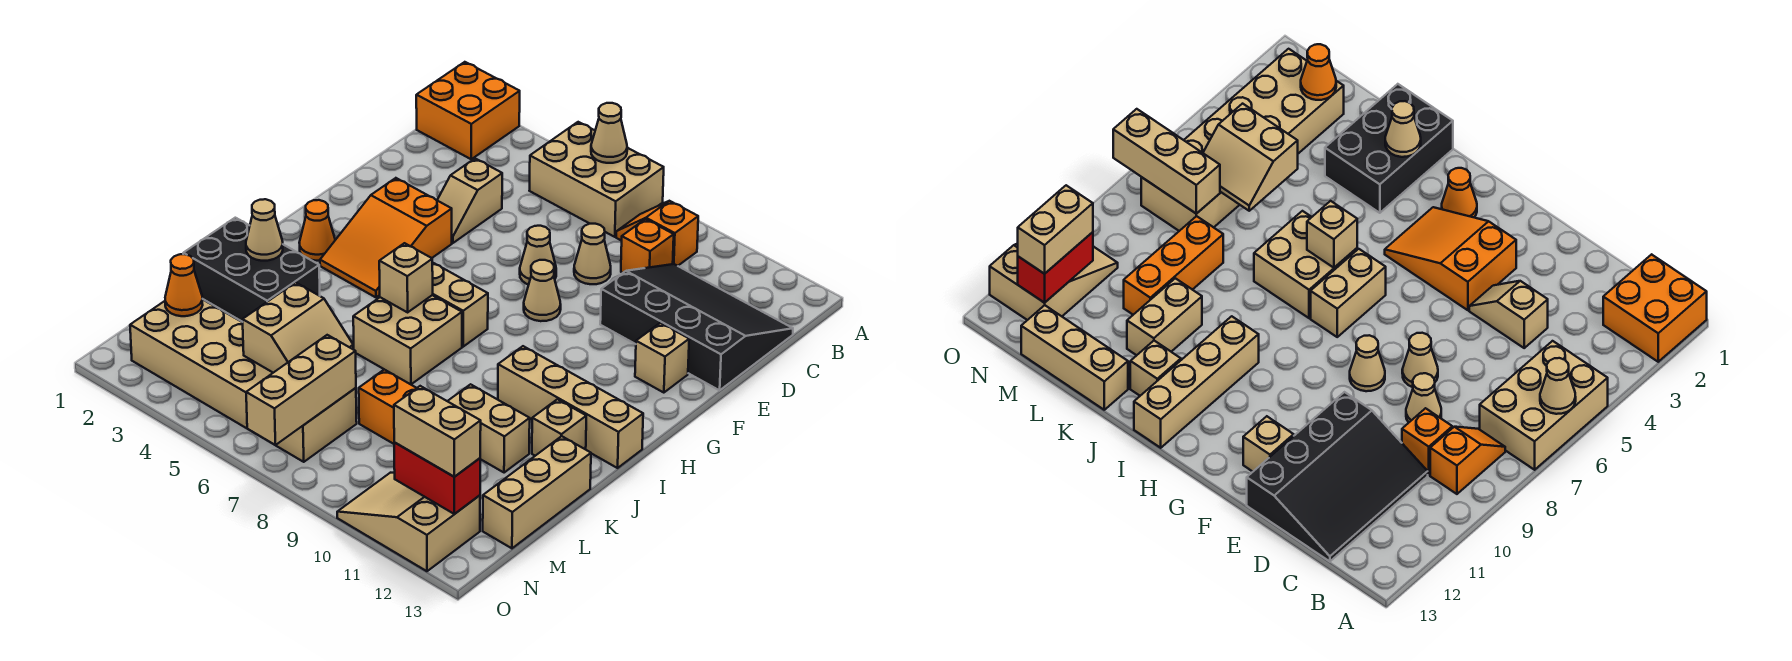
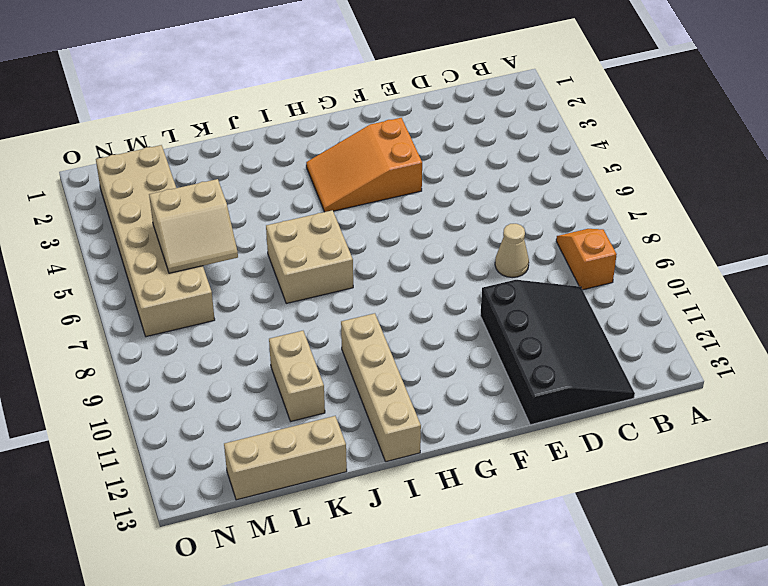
none -> orange brick A1:B2 level 1
none -> tan brick A5:B7 level 1
none -> orange brick C9 level 1
none -> tan slope D4:E4 level 1 top D

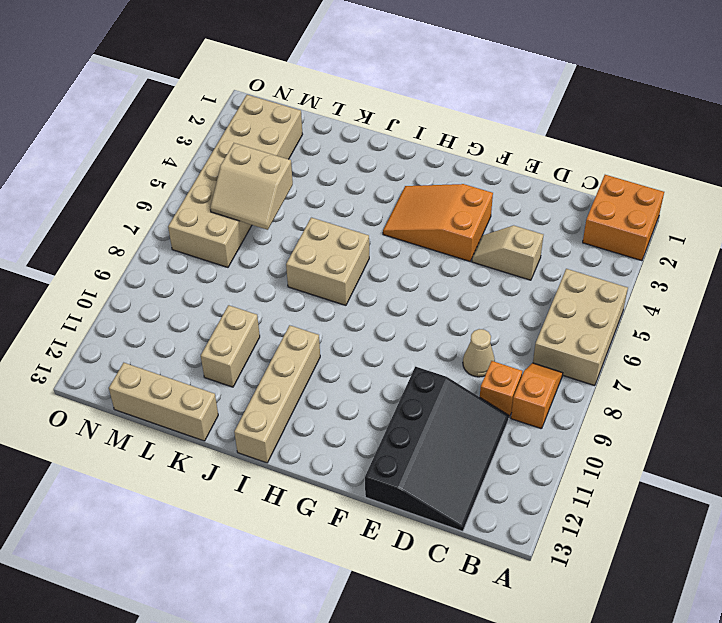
none -> tan cone E7 level 1
none -> tan cone F8 level 1
none -> tan brick F12 level 1
none -> orange cone H2 level 1

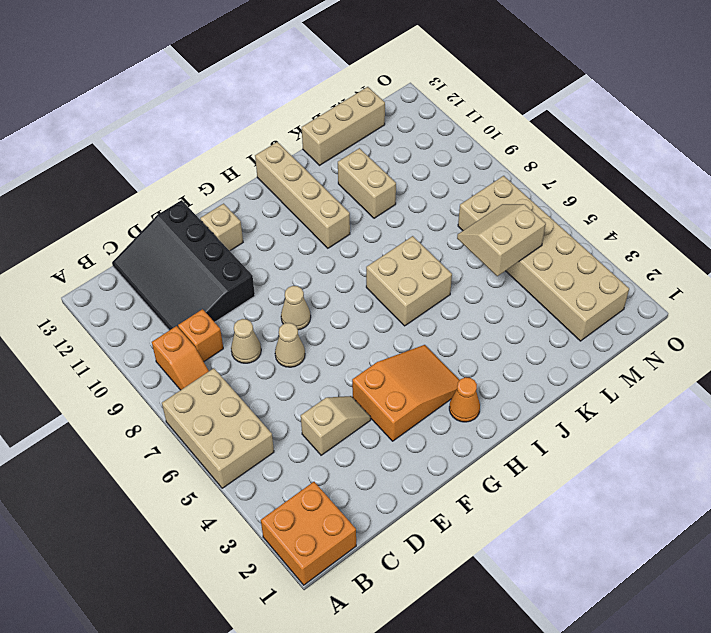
none -> tan brick H6:H7 level 1
none -> black brick J1:K3 level 1
none -> tan brick J12 level 1
none -> orange brick L8:L10 level 1

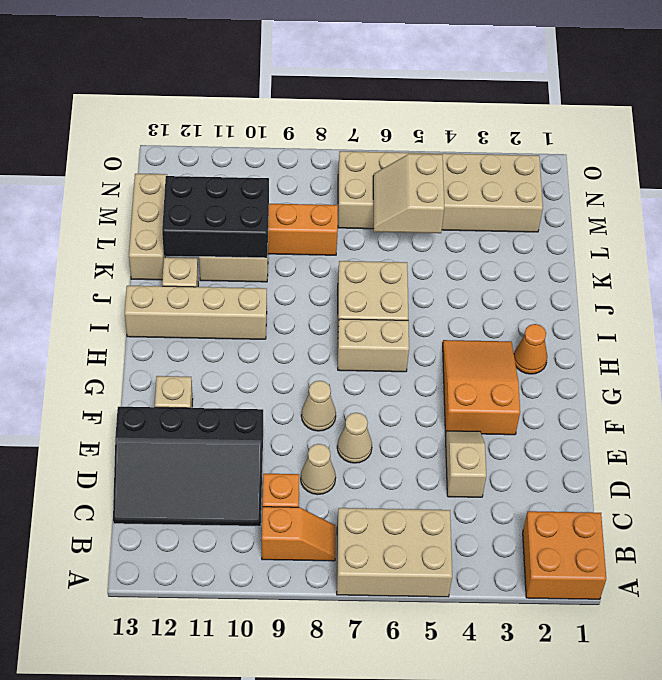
black brick K10:L12 level 2 -> black brick J1:K3 level 1
none -> tan slope N10:O12 level 1 top 12
none -> tan cone A6 level 2
none -> tan brick I6 level 2
none -> tan cone J2 level 2

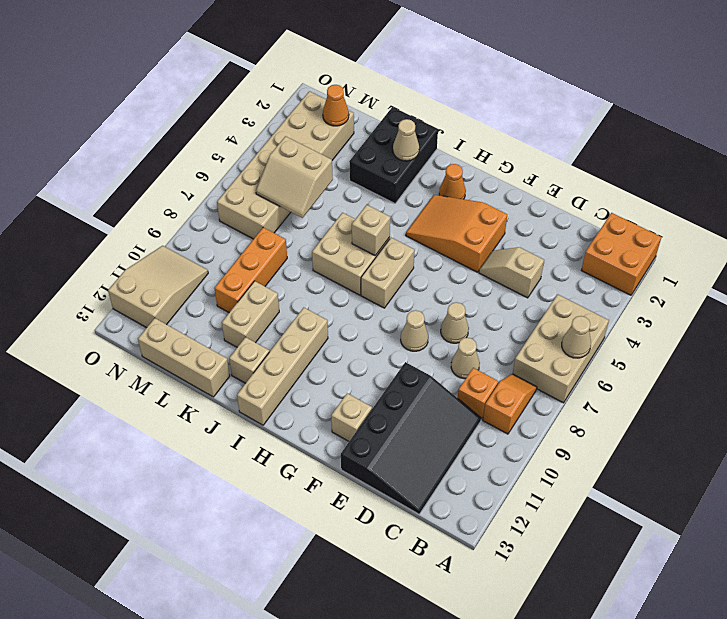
none -> tan brick M7:O7 level 2
none -> red brick N11:N12 level 2
none -> tan brick N11:N12 level 3

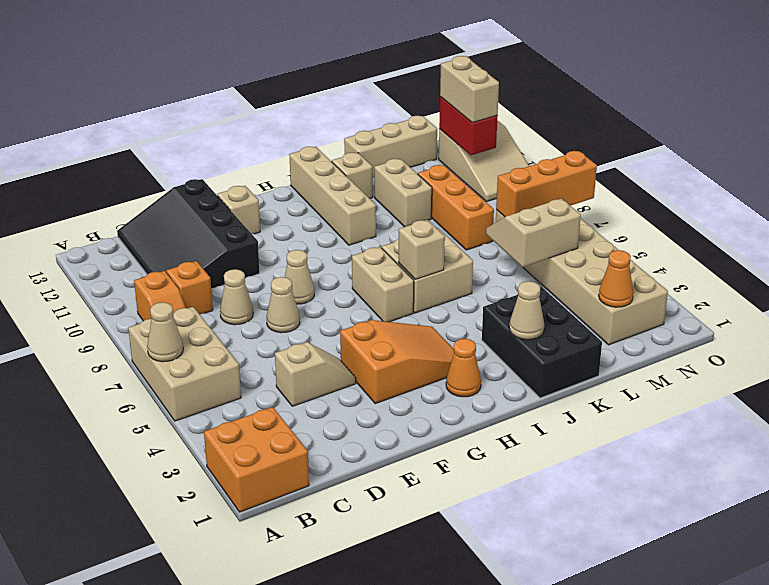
orange brick M7:O7 level 2 -> tan brick M7:O7 level 2

